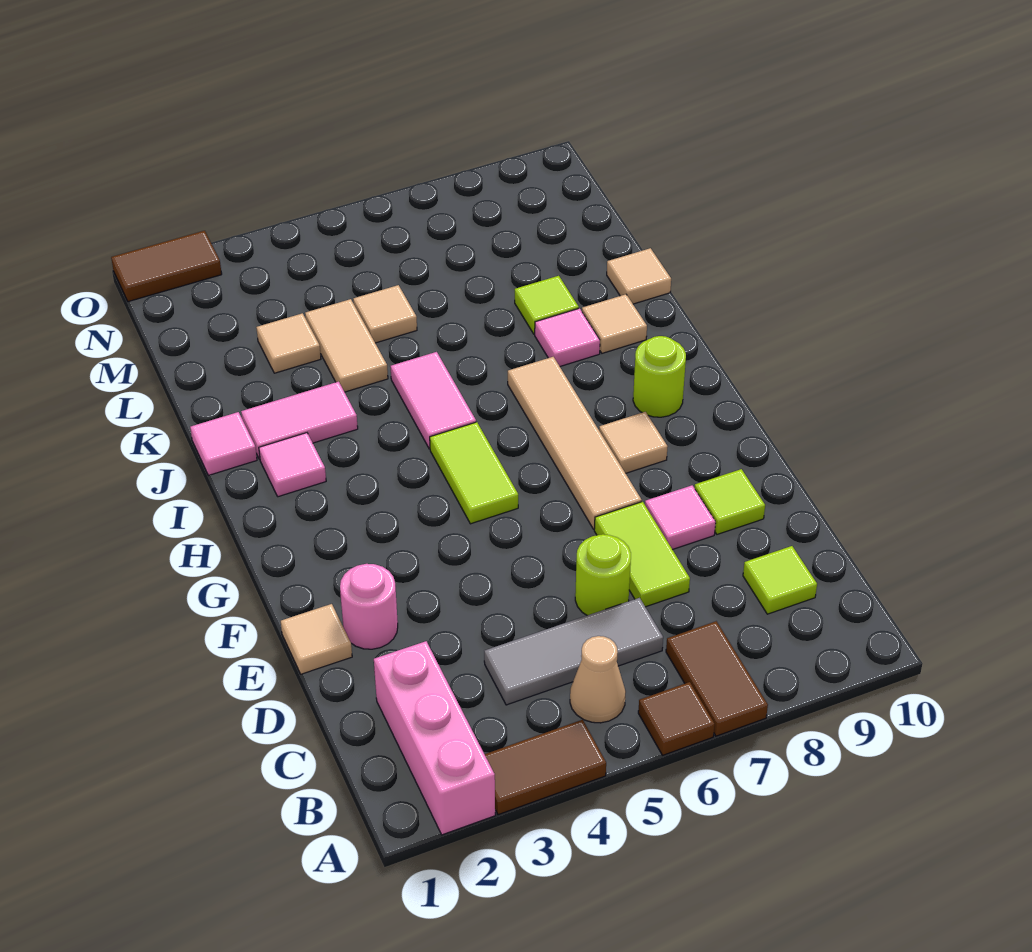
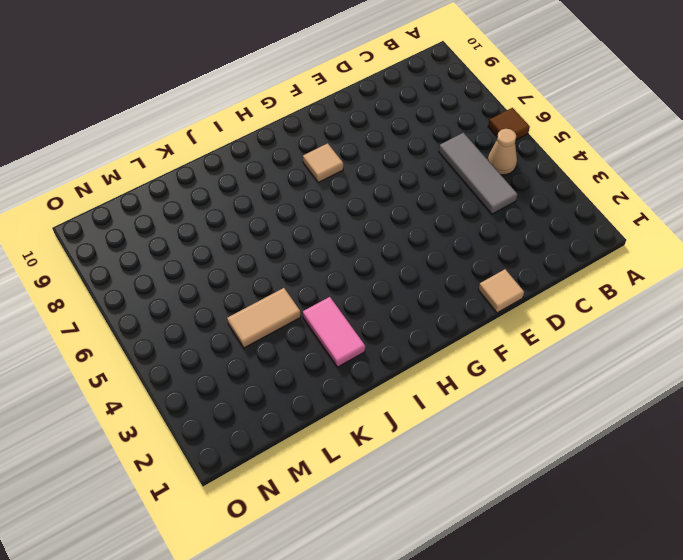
none -> pink brick A2:C2 level 1
none -> brown tile A3:A4 level 1
none -> brown tile A7:B7 level 1

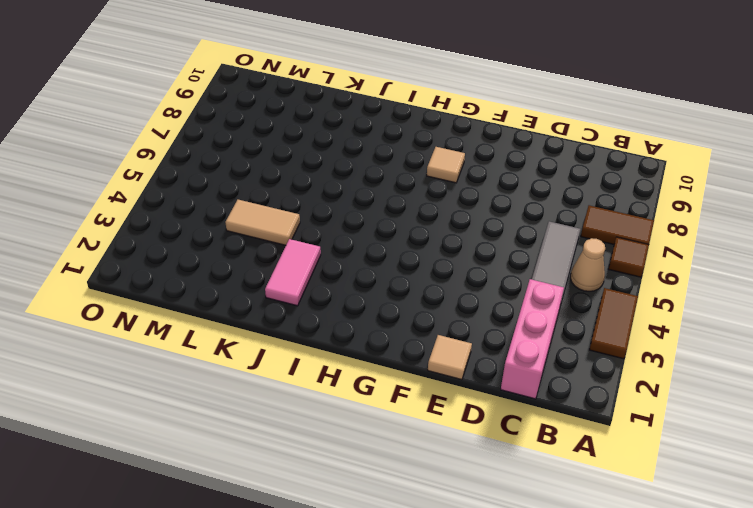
pink brick C1:C3 level 1 -> pink brick A2:C2 level 1
none -> lime tile C9 level 1
none -> lime round brick D6 level 1
none -> lime tile D7:E7 level 1

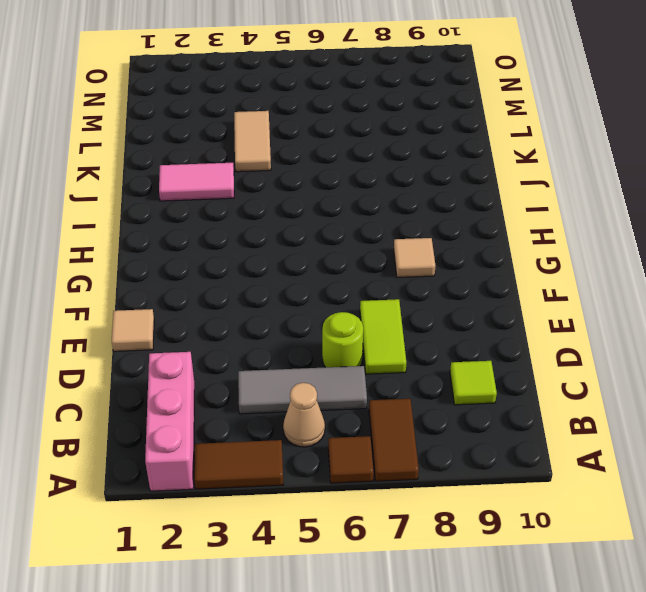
none -> pink round brick E2 level 1
none -> pink tile E8 level 1
none -> lime tile E9 level 1

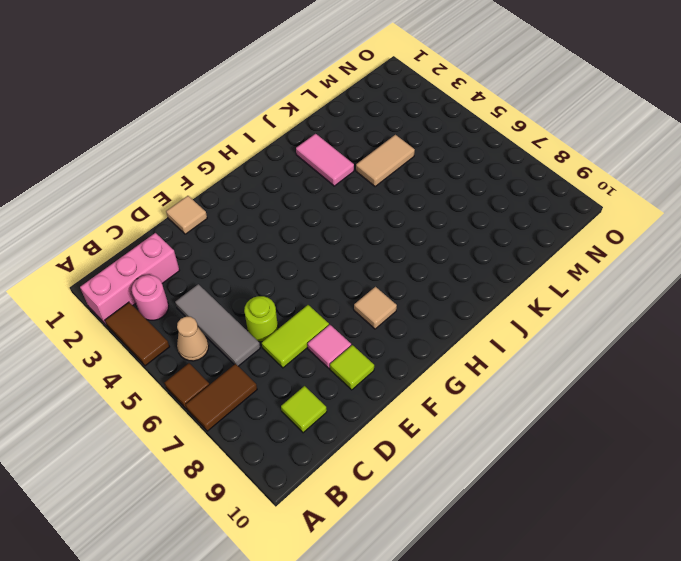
pink round brick B3 level 1 -> pink round brick E2 level 1
none -> tan tile F7:I7 level 1
none -> lime tile G5:H5 level 1
none -> lime round brick H9 level 1

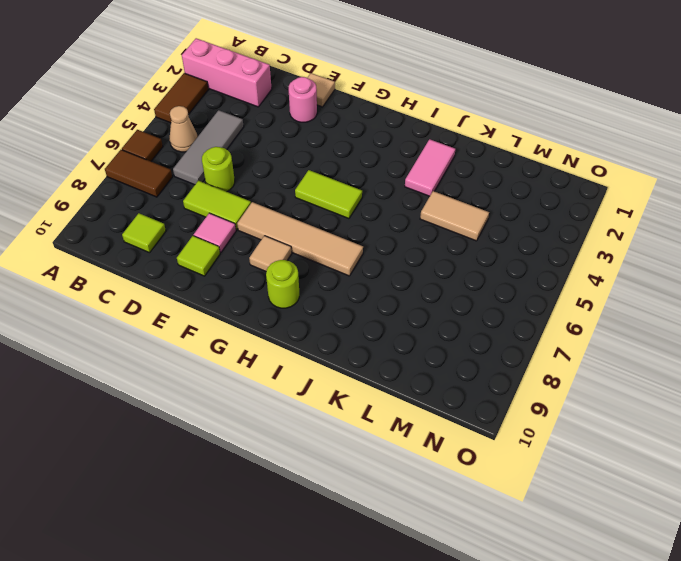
none -> pink tile I2 level 1
none -> pink tile I5:J5 level 1
none -> pink tile J1 level 1

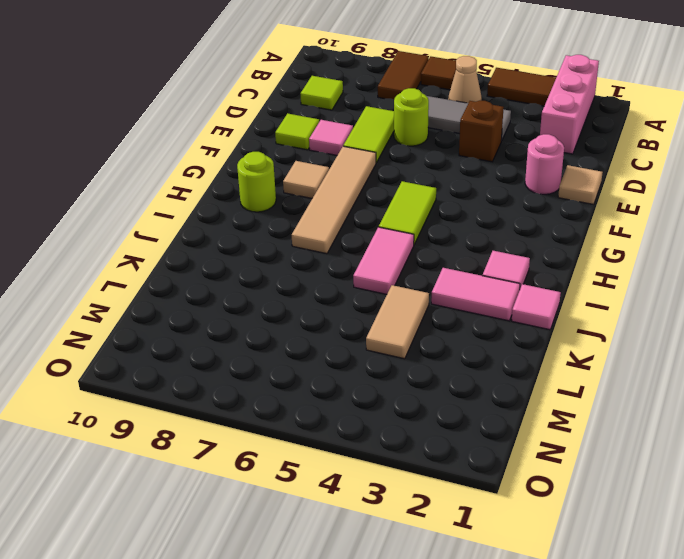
brown brick D4 level 1 -> none
none -> pink tile J8 level 1
none -> tan tile J9 level 1
none -> lime tile K8 level 1

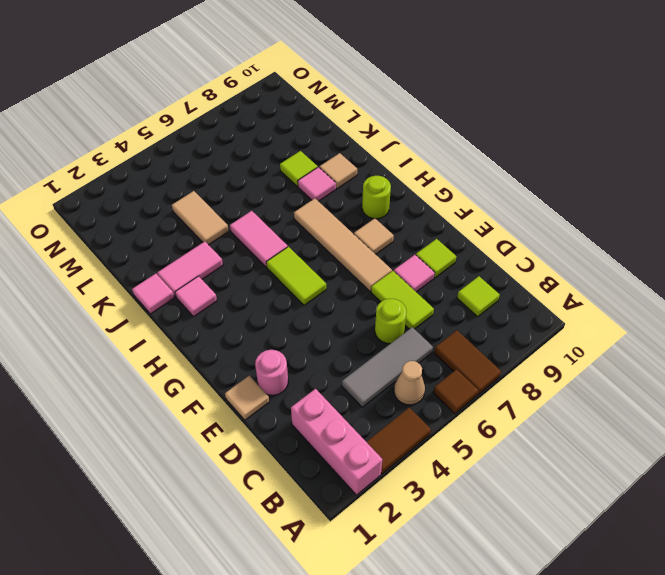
none -> tan tile K10 level 1
none -> tan tile L3 level 1
none -> tan tile L5 level 1

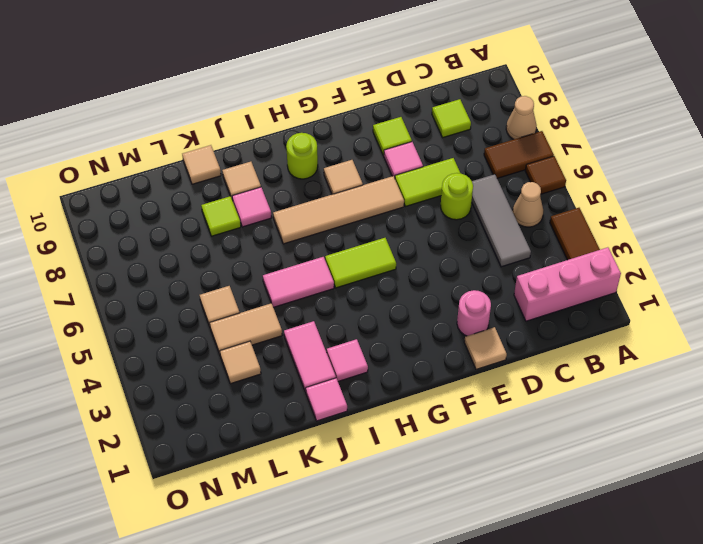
tan cone A8 level 1 -> none
none -> brown tile O1:O2 level 1

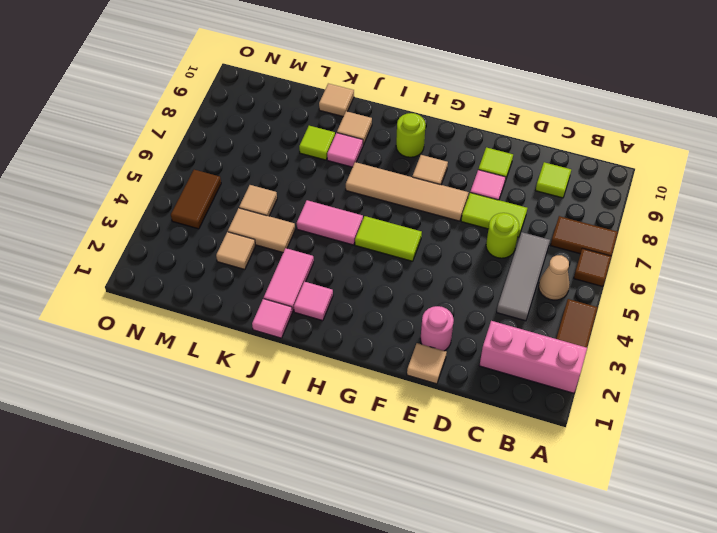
brown tile N4:N5 level 1 -> brown tile O1:O2 level 1

